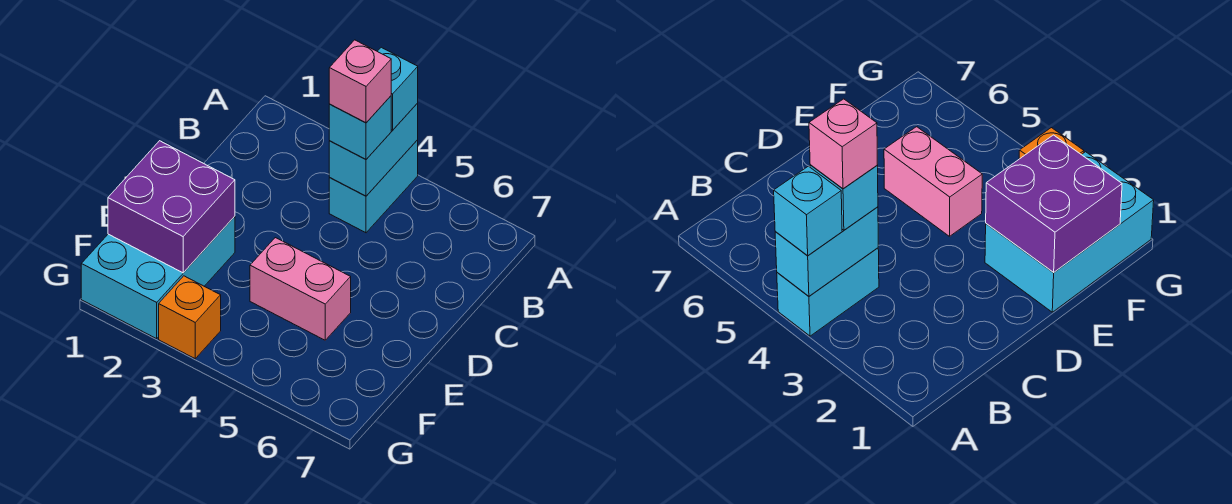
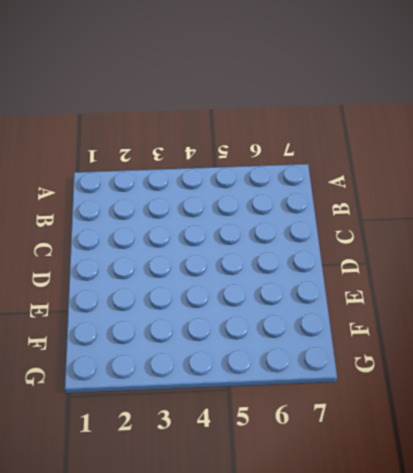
none -> cyan brick A4:B4 level 1
none -> cyan brick E1:G2 level 1

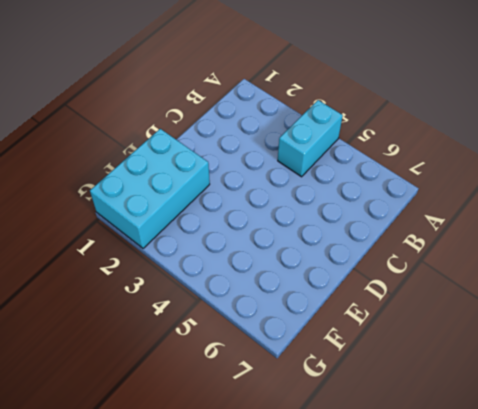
none -> pink brick E4:E5 level 1
none -> orange brick G3 level 1

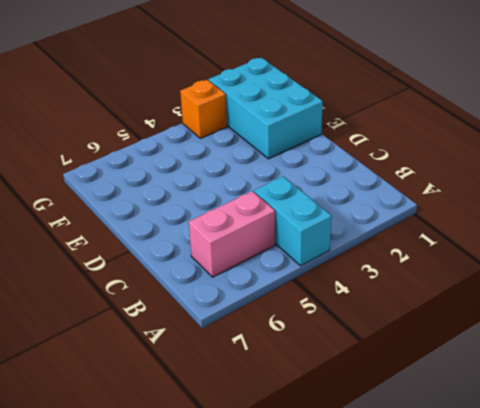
pink brick B5:B6 level 1 -> pink brick E4:E5 level 1
none -> cyan brick A4:B4 level 2
none -> purple brick E1:F2 level 2

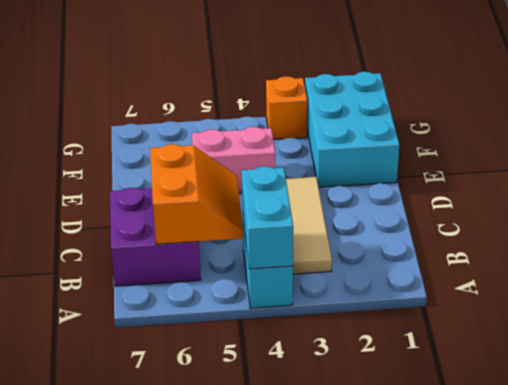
tan tile B3:D3 level 1 -> none
orange slope B5:C6 level 2 top 6 -> none
purple brick B6:C7 level 1 -> purple brick E1:F2 level 2
none -> cyan brick A4 level 3
none -> cyan brick B4 level 3

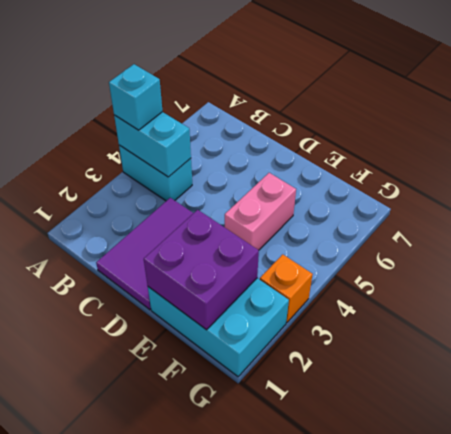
purple tile C1:D3 level 1 -> none
none -> cyan brick B4 level 3
none -> pink brick B4 level 4

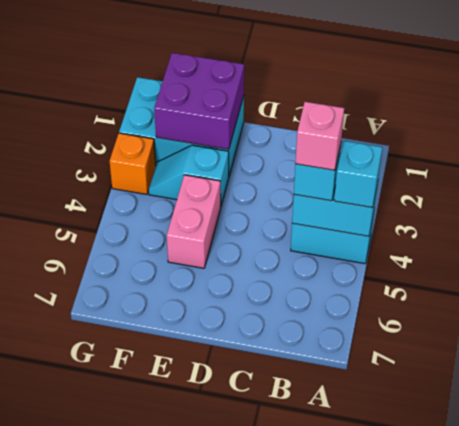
cyan slope E3:F3 level 1 top E -> none

